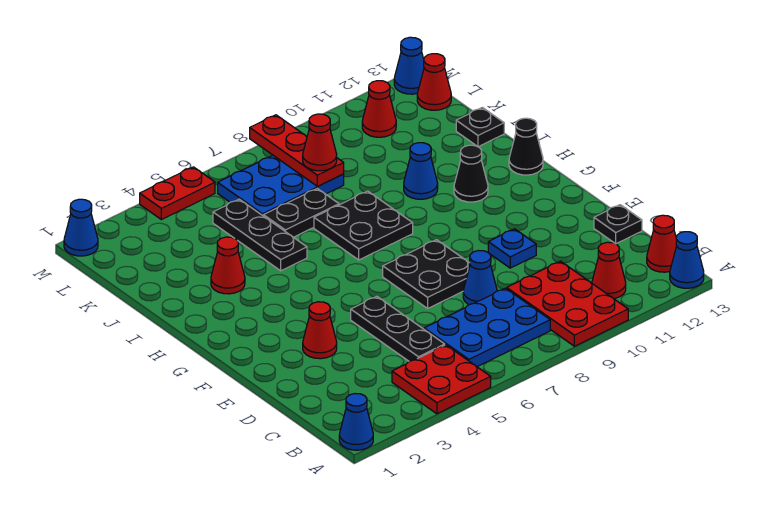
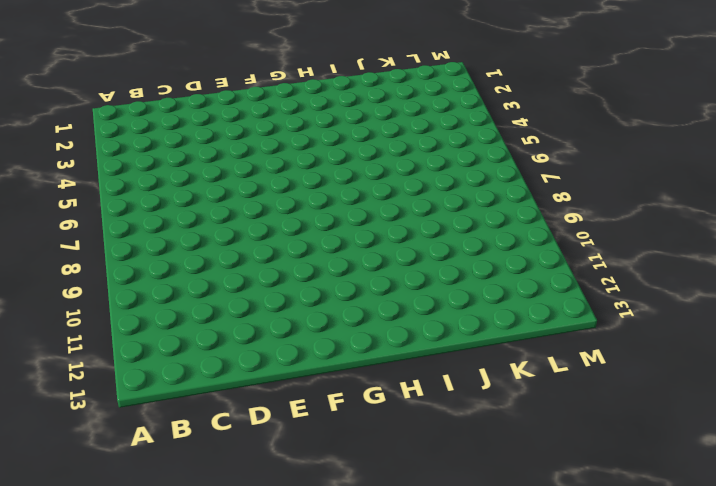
none -> blue cone A1 level 1
none -> red plate A4:B5 level 1
none -> red plate A9:C10 level 1

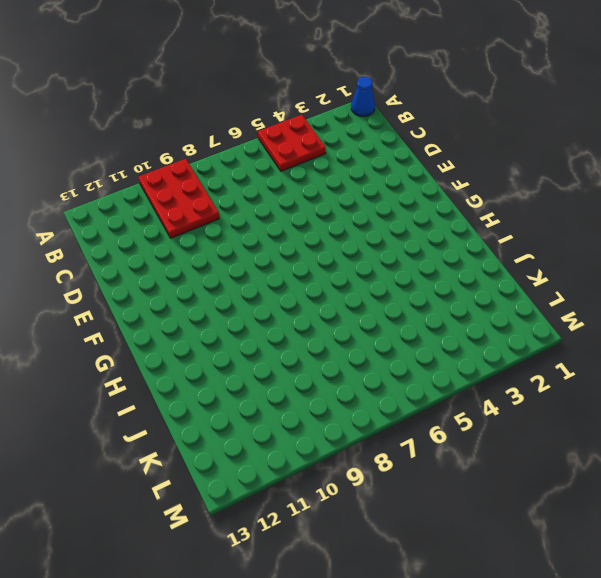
none -> blue cone A13 level 1
none -> blue plate B6:C8 level 1
none -> red cone B11 level 1

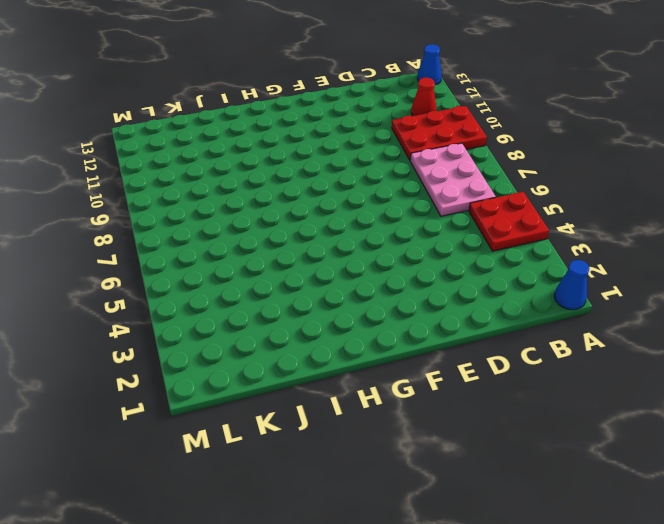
pink plate B6:C8 level 1 -> blue plate B6:C8 level 1
none -> red cone B13 level 1
none -> black plate C5:E5 level 1
none -> blue cone D8 level 1

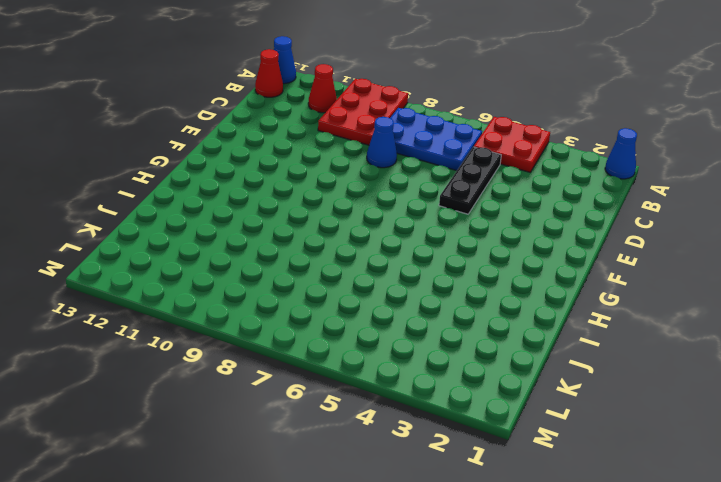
none -> black plate D13 level 1
none -> red cone E3 level 1
none -> black plate E7:F8 level 1

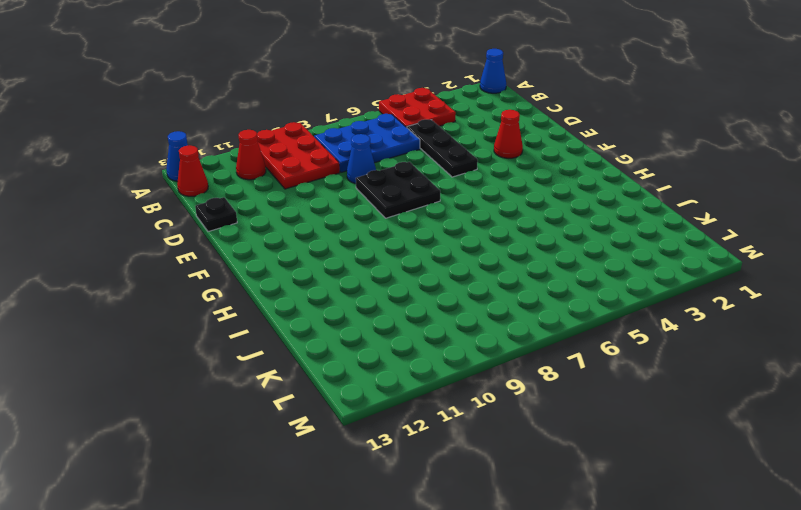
none -> blue plate E10 level 1
none -> black plate H7:I8 level 1
none -> black cone H11 level 1

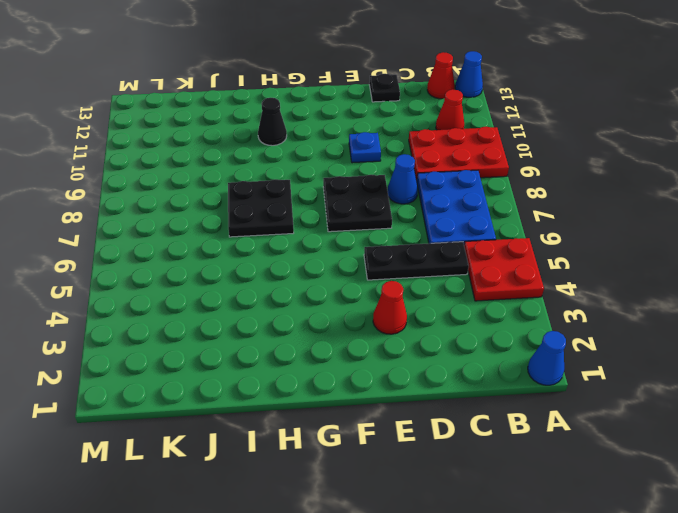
none -> black cone H13 level 1
none -> red cone I3 level 1
none -> black plate I5:K5 level 1

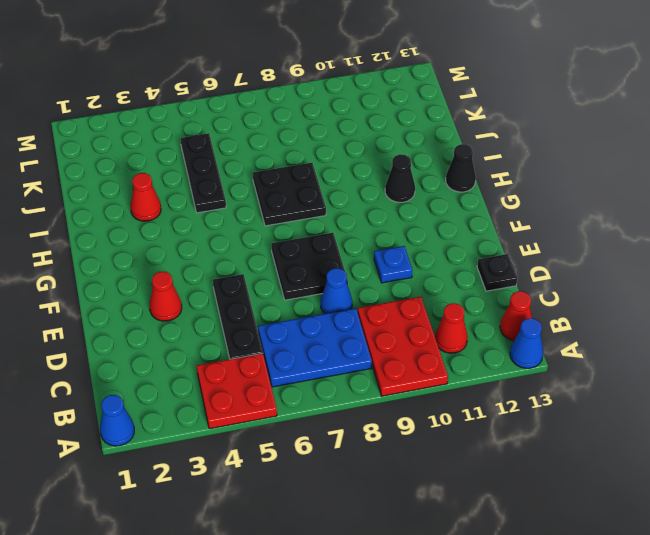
none -> blue cone I10 level 1
none -> black plate J6:J7 level 1
none -> black plate J13 level 1

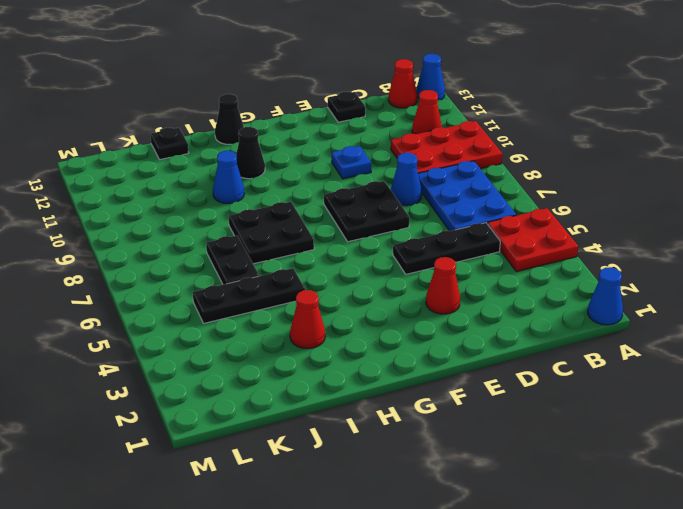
none -> blue plate K6:L8 level 1
none -> red cone L11 level 1
none -> red cone L13 level 1

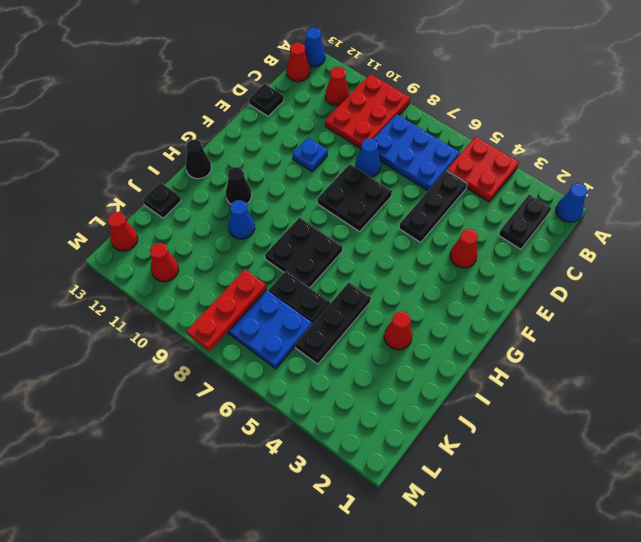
black plate B2:C2 level 1 -> none
none -> blue cone M1 level 1
none -> red plate M4:M5 level 1
none -> blue cone M13 level 1

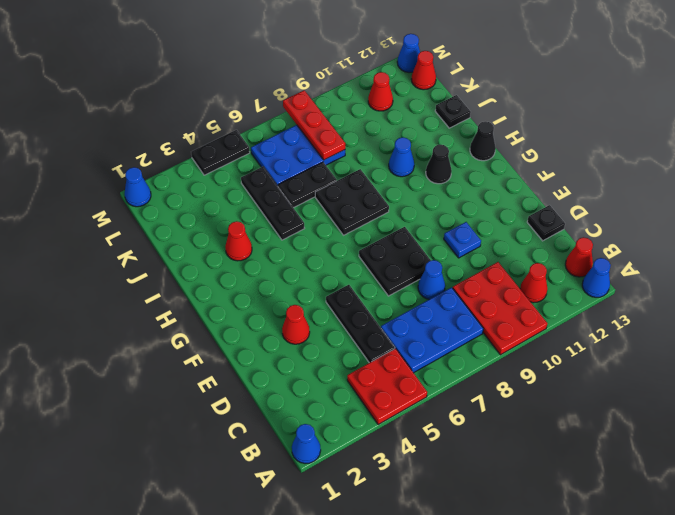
black plate M4:M5 level 1 -> red plate M4:M5 level 1
none -> red cone K8 level 3

